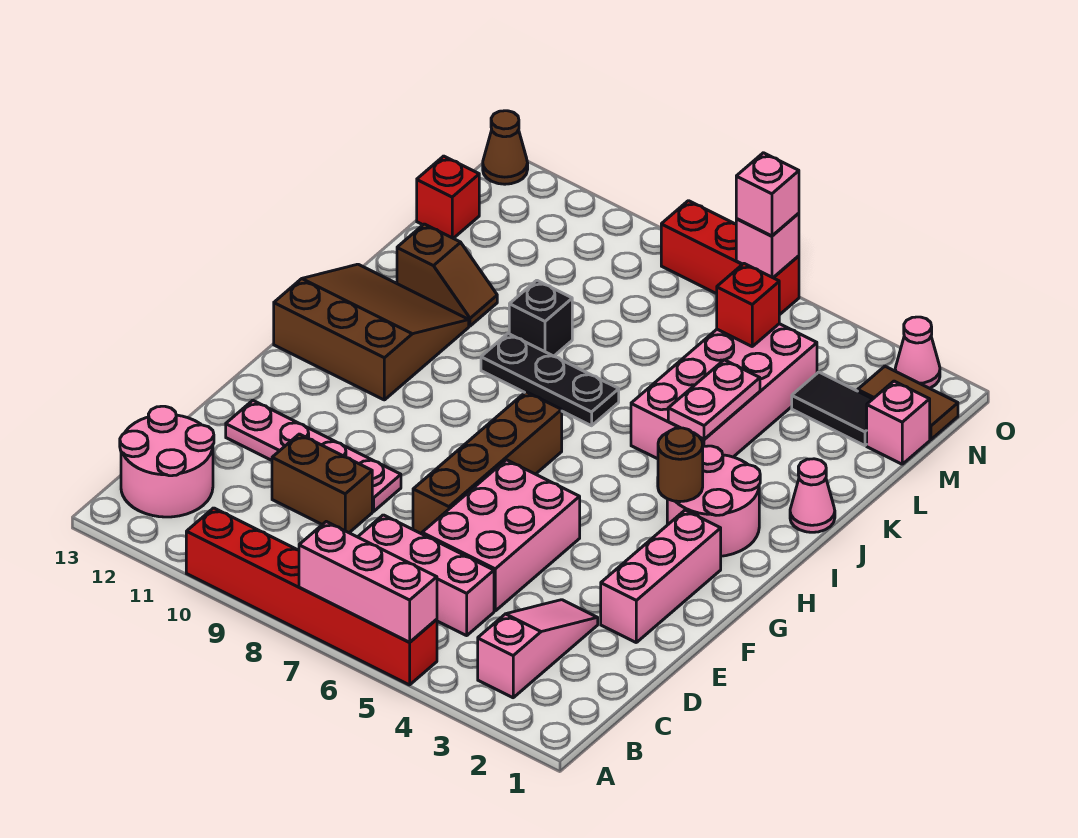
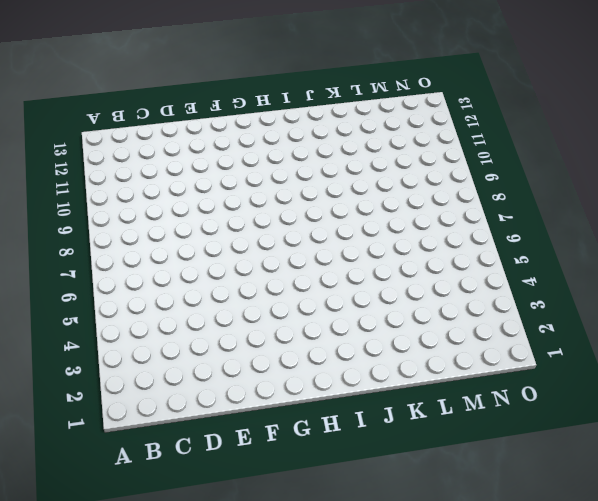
none -> red brick A5:A10 level 1
none -> pink slope B3:D3 level 1 top B
none -> pink round brick B12:C13 level 1

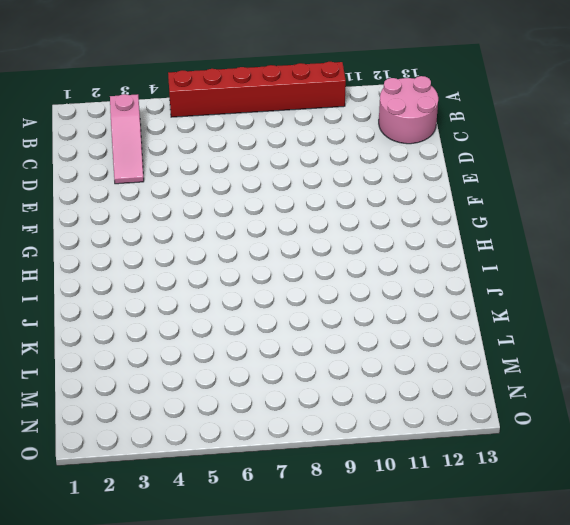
none -> pink brick C5:C7 level 1
none -> pink brick D5:F6 level 1
none -> brown brick D9:D10 level 1

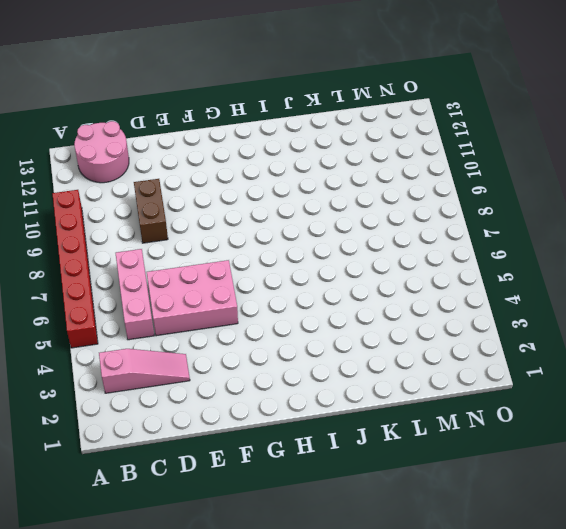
none -> pink brick E2:G2 level 1
none -> brown brick E7:H7 level 1
none -> pink plate E9:E12 level 1

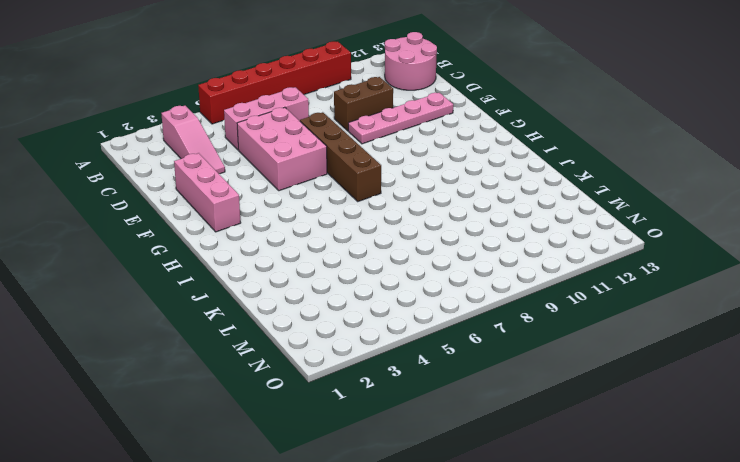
none -> pink round brick H2:I3 level 1
none -> brown slope H11:J13 level 1 top H
none -> pink cone J1 level 1

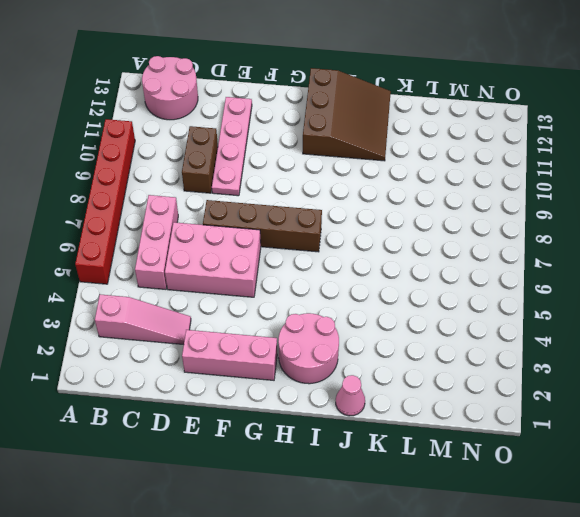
none -> pink brick J4:M5 level 1
none -> black plate J7:J9 level 1
none -> black brick K9 level 1

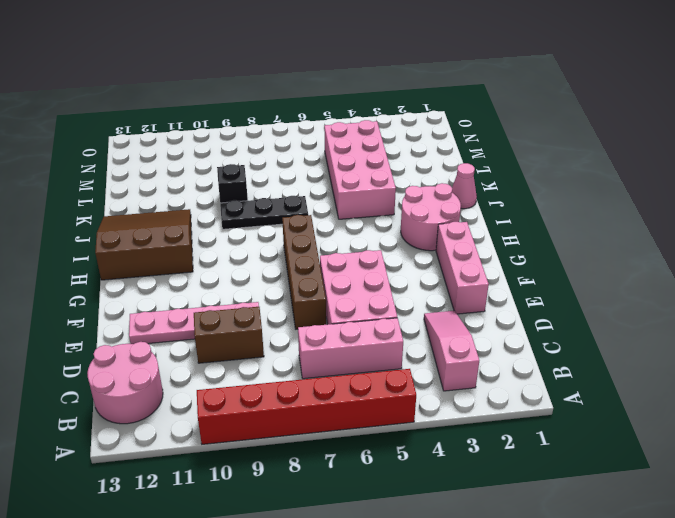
none -> brown slope K11:K12 level 1 top 12
none -> pink brick M1 level 1
none -> black tile M2:M3 level 1

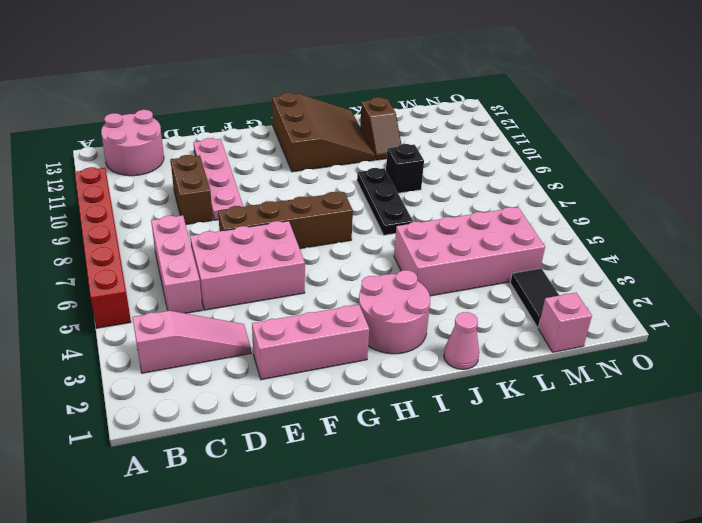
none -> red brick M13 level 1
none -> brown tile N1:N2 level 1
none -> pink cone O2 level 1

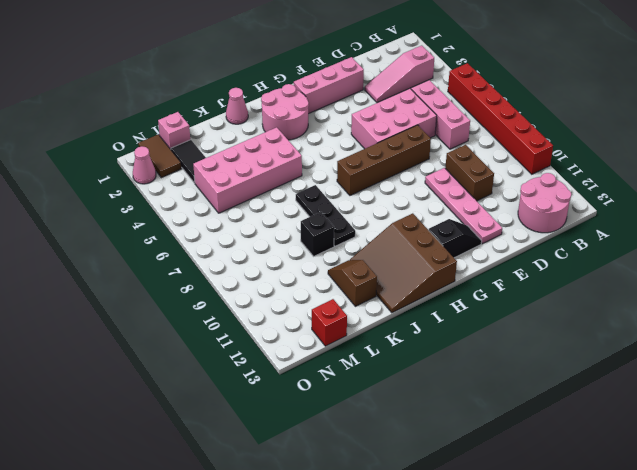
black slope F12:G12 level 1 top G -> none
none -> red brick O6:O8 level 1
none -> brown cone O13 level 1
none -> pink brick A5:A7 level 2

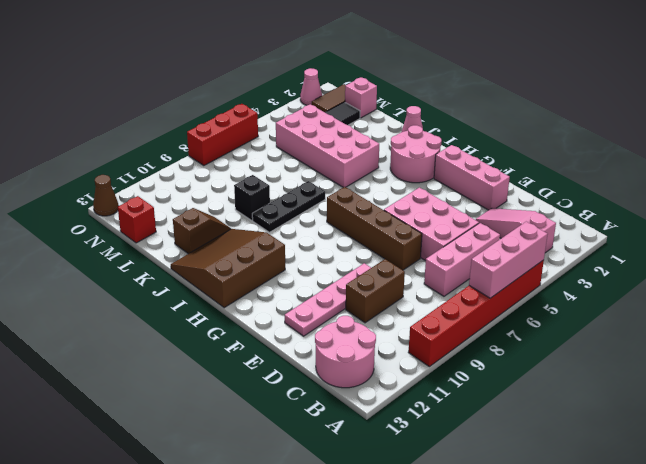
none -> brown round brick H3 level 2
none -> pink plate J4:K4 level 2
none -> red brick M5 level 2

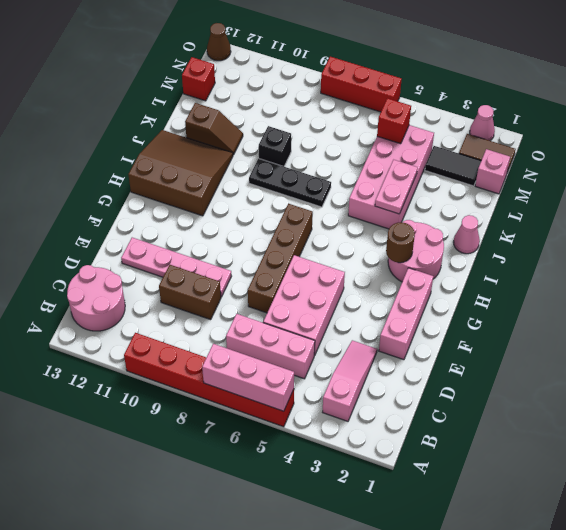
none -> pink brick O6 level 2
none -> pink brick O6 level 3

